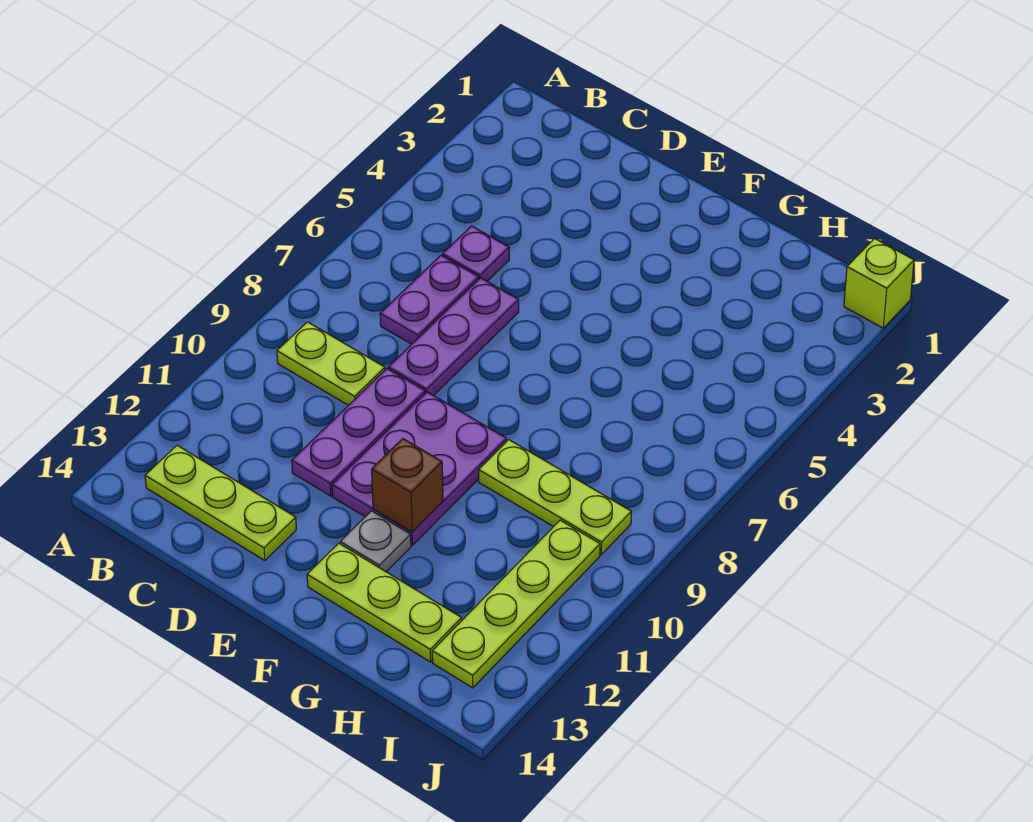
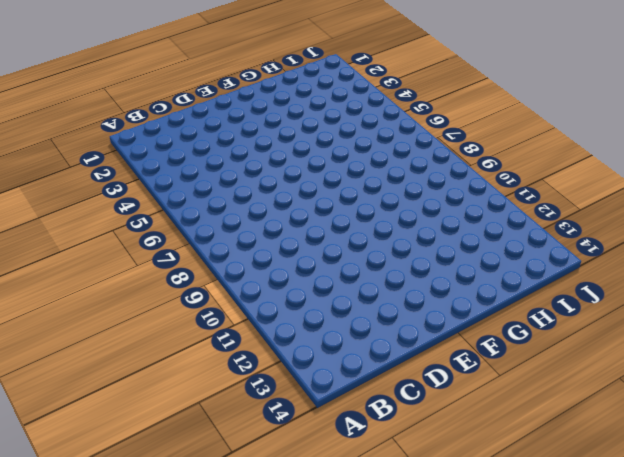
none -> lime plate B9:C9 level 1
none -> lime plate B13:D13 level 1
none -> purple plate C5 level 1

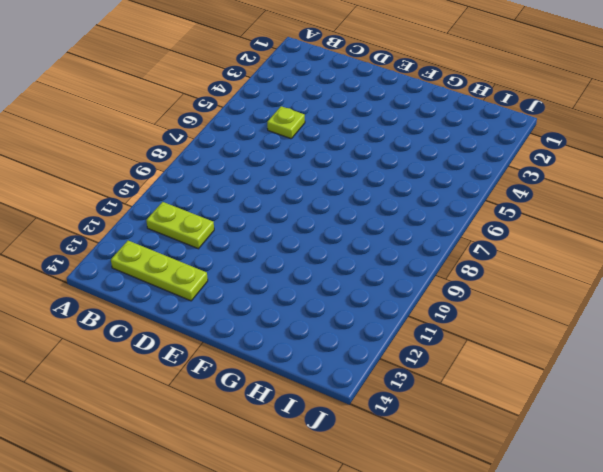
lime plate B11:C11 level 1 -> lime plate B9:C9 level 1
lime plate C5 level 1 -> purple plate C5 level 1
none -> purple plate C6:C7 level 1
none -> purple plate D6:D8 level 1
none -> purple plate D9:D11 level 1

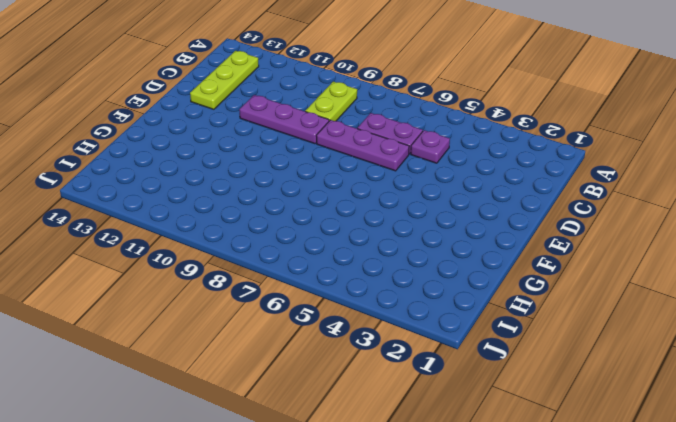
none -> purple plate E9:F11 level 1
none -> grey plate F12 level 1
none -> lime plate F13:H13 level 1

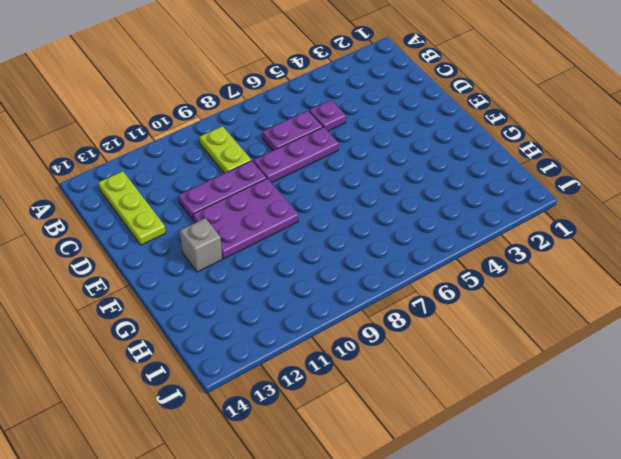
grey brick F12 level 1 -> grey plate F12 level 1
none -> lime plate F13:H13 level 1
none -> lime plate G9:I9 level 1
none -> lime plate I10:I13 level 1

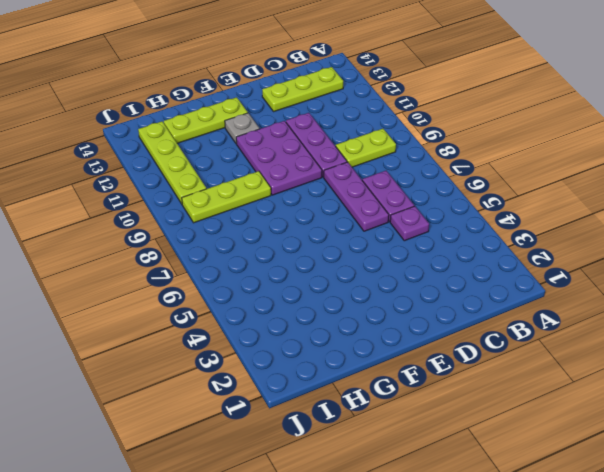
none -> lime brick J1 level 1
none -> brown brick F11 level 2

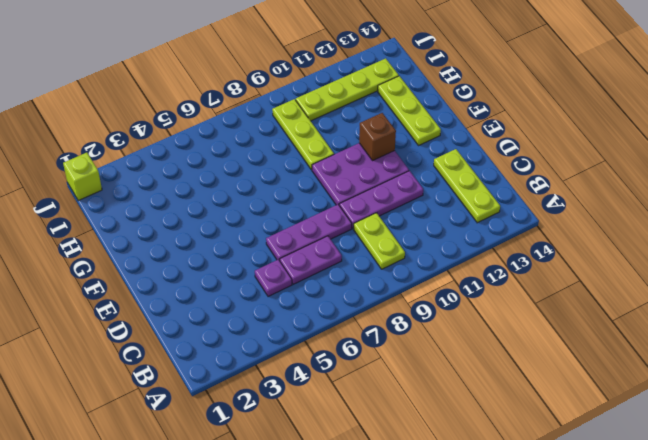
none -> grey plate F12 level 1

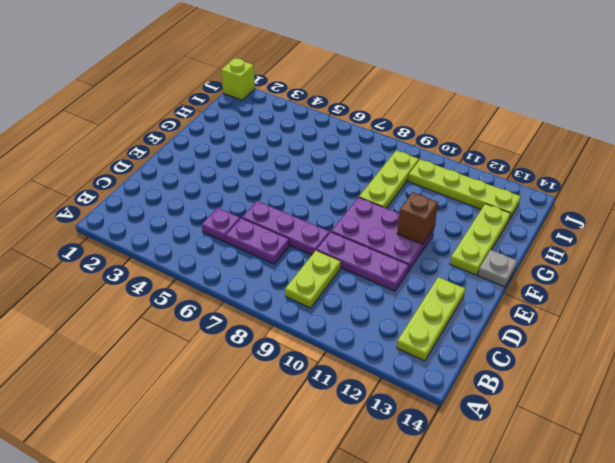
grey plate F14 level 1 -> grey plate F12 level 1

